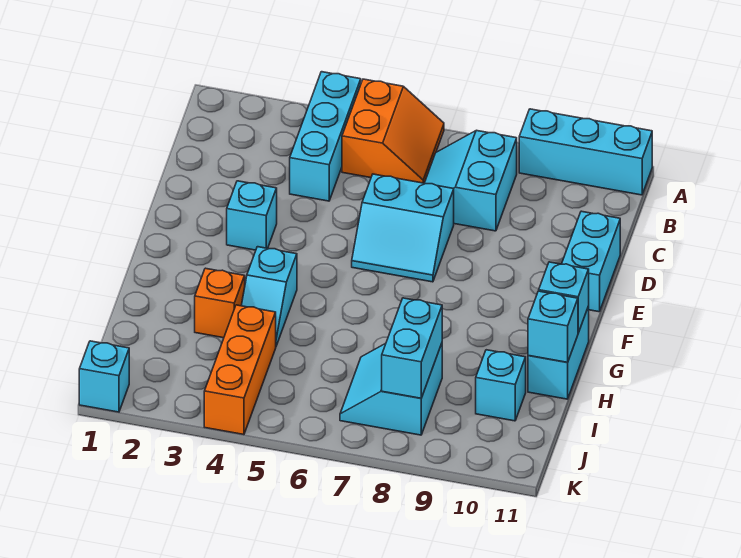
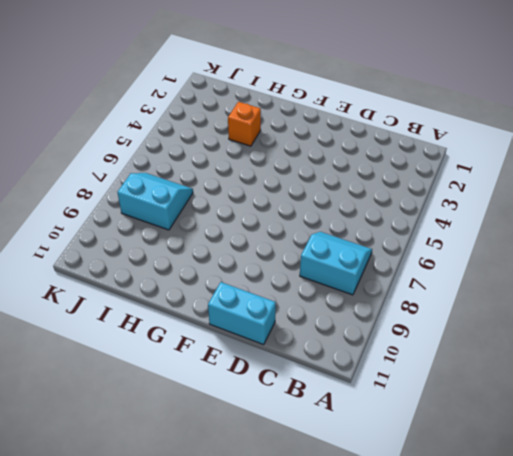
none -> cyan brick A4:C4 level 1
none -> orange slope A5:B6 level 1 top 5
none -> cyan brick A9:A11 level 1

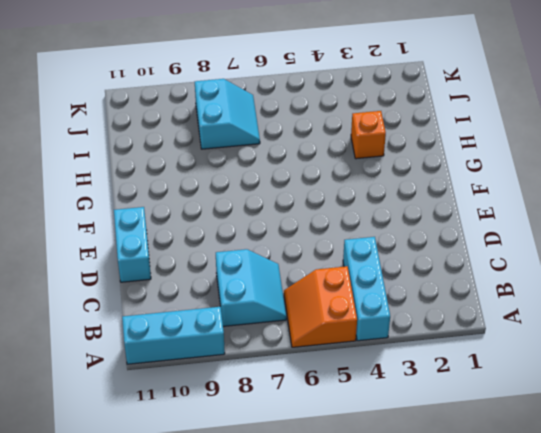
none -> cyan slope D6:E7 level 1 top D
none -> cyan brick E3 level 1
none -> cyan slope G4:H4 level 1 top G

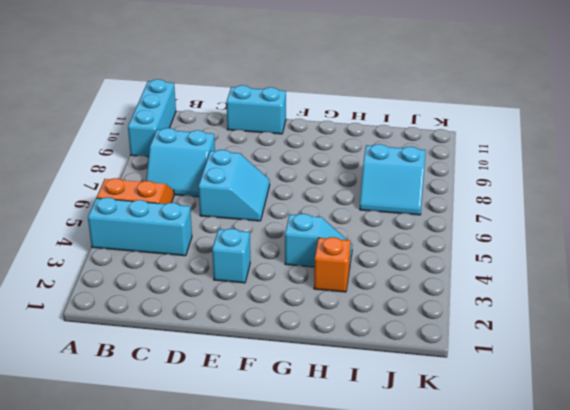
none -> cyan brick G11:H11 level 1
none -> orange brick I4:K4 level 1
none -> cyan brick I10 level 1

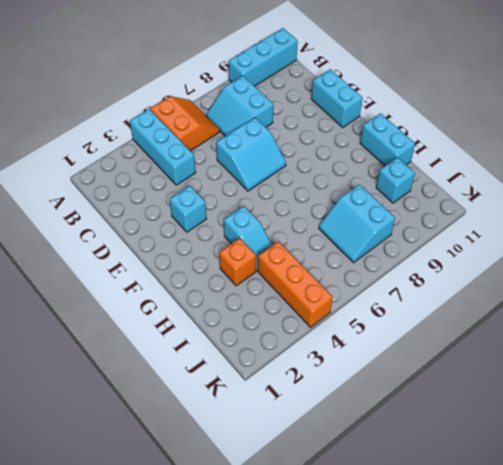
none -> cyan brick K1 level 1
none -> cyan brick G11 level 2
none -> cyan brick H11 level 2

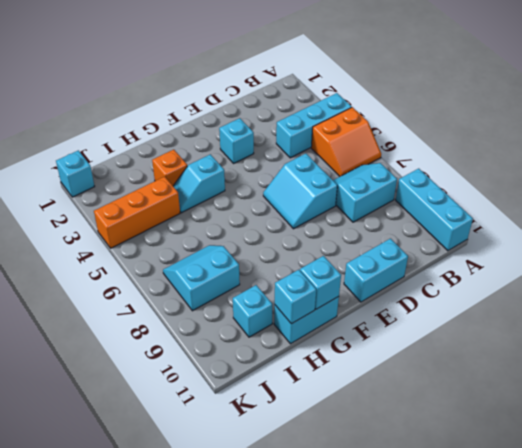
none -> cyan brick I8:J8 level 2

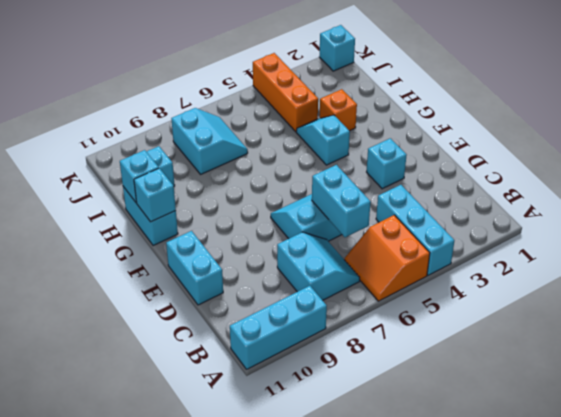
cyan brick C6:D6 level 2 -> cyan brick I8:J8 level 2

